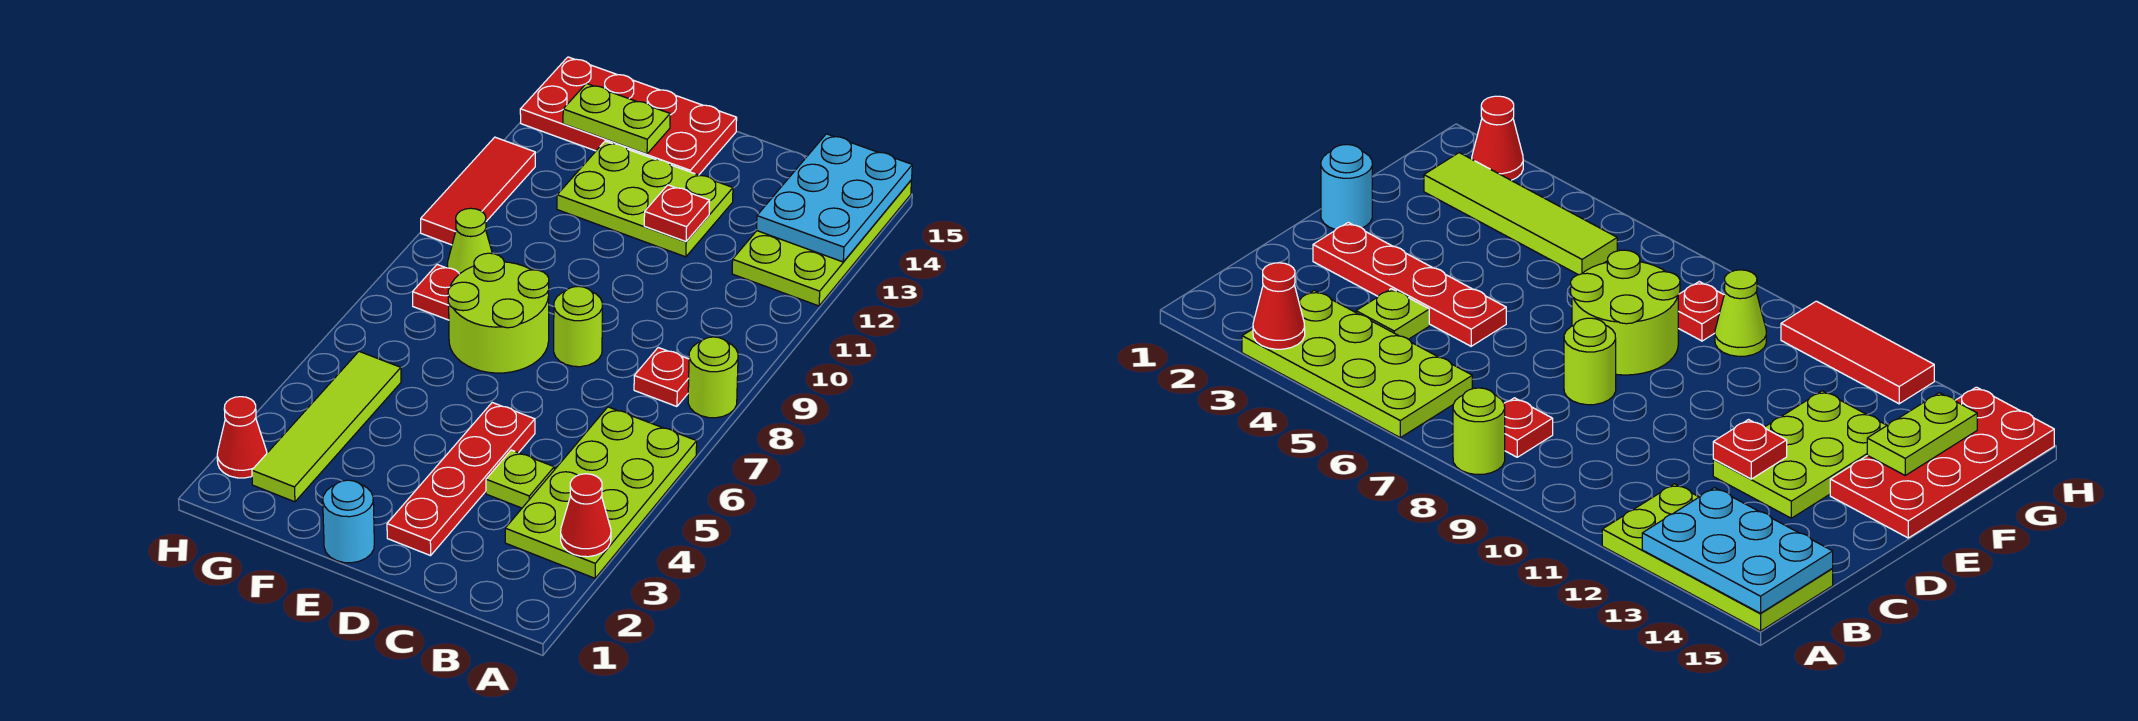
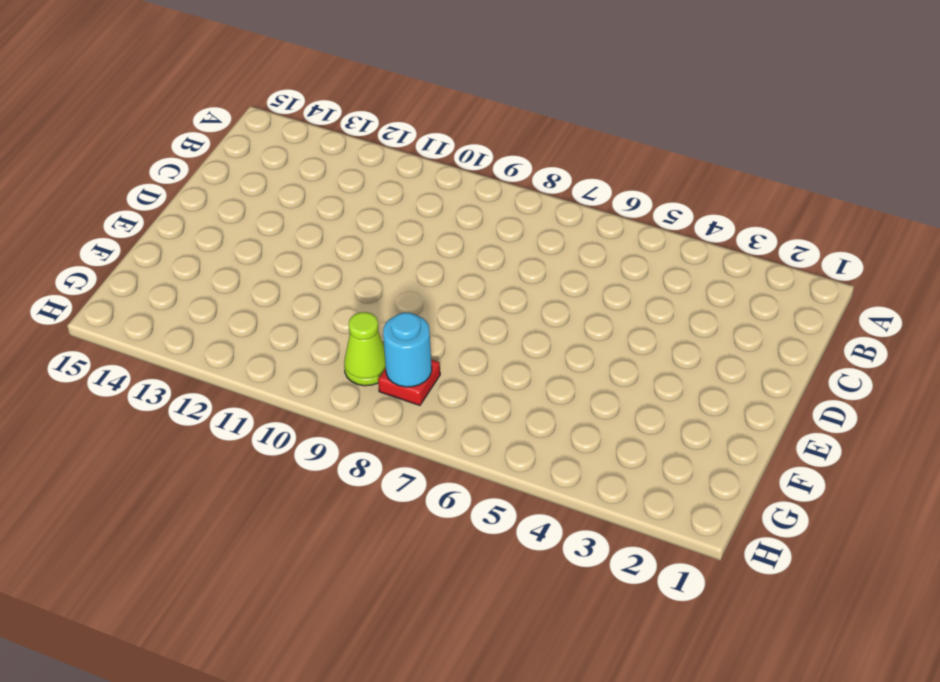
cyan round brick G8 level 2 -> cyan round brick E1 level 1
none -> lime plate A3:B6 level 1
none -> lime round brick A8 level 1
none -> lime plate A12:B15 level 1

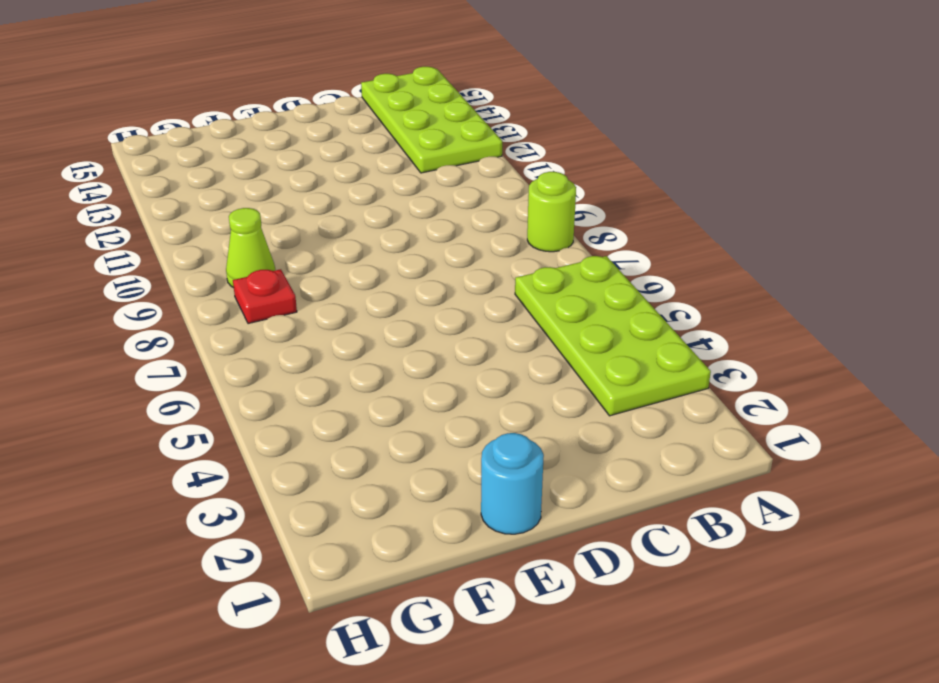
none -> red plate B8 level 1
none -> lime plate C4 level 1
none -> red plate D2:D5 level 1

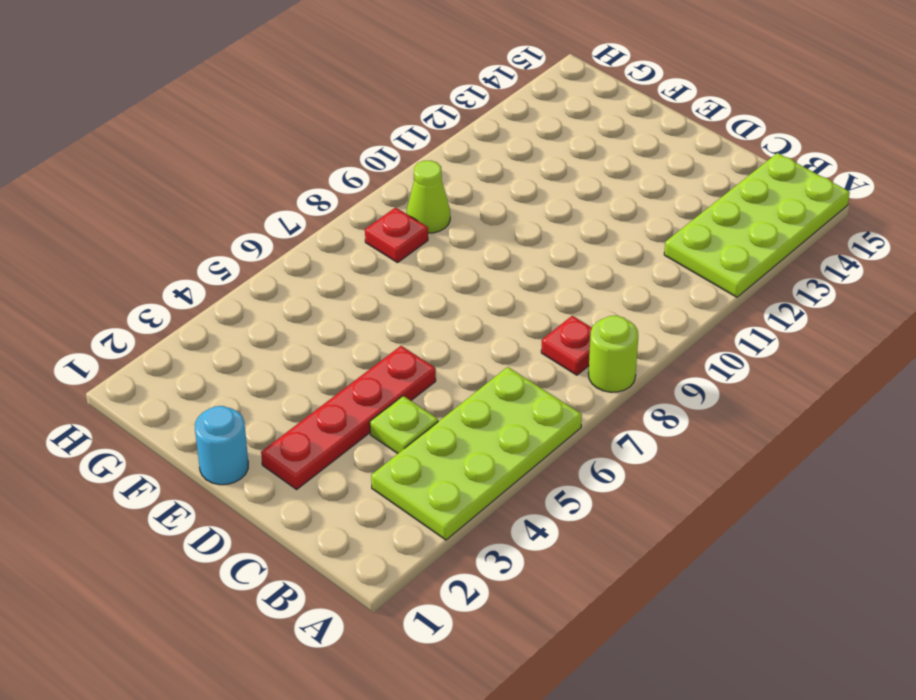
none -> lime round brick D8 level 1
none -> lime plate D12:F13 level 1
none -> lime round brick E7:F8 level 1

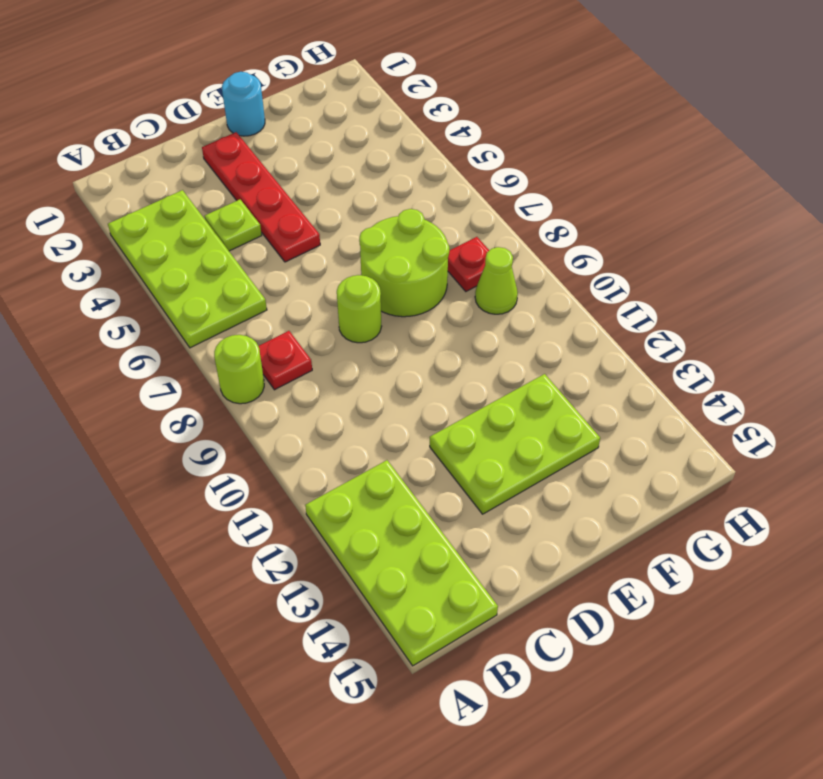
none -> red plate E14:H15 level 1
none -> lime tile G2:G5 level 1
none -> red cone H2 level 1

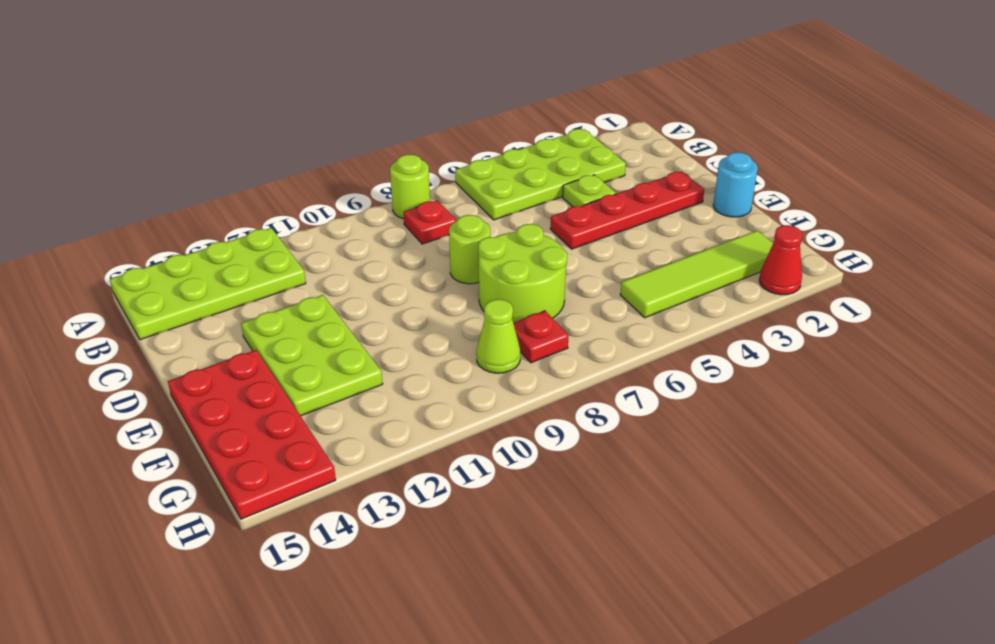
none -> red tile H10:H12 level 1
none -> red cone A3 level 2
none -> cyan plate A13:B15 level 2

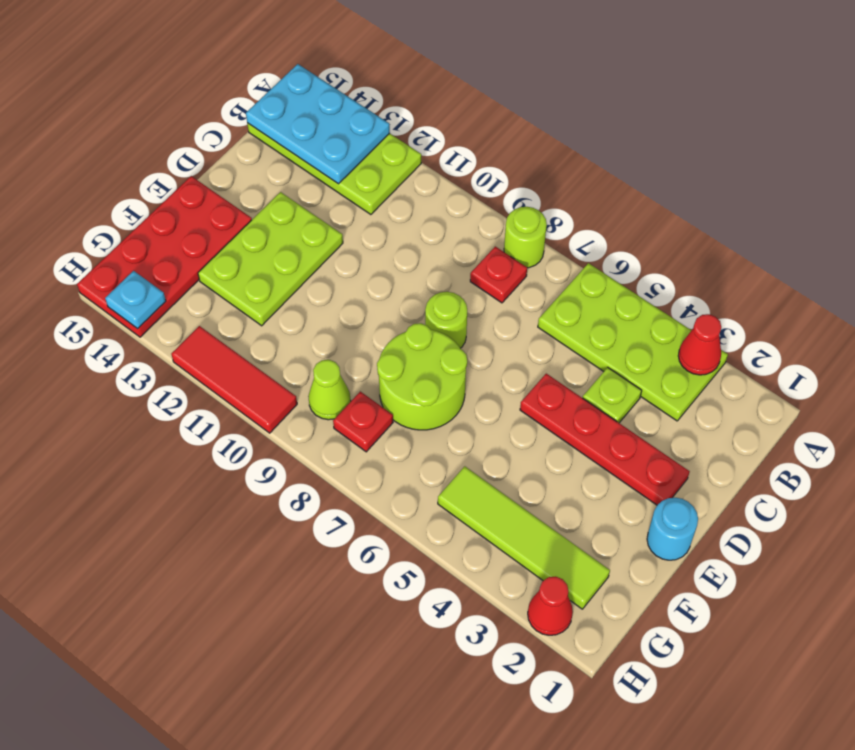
cyan plate H14 level 2 -> none
none -> red plate D12 level 2
none -> lime plate F14:G14 level 2

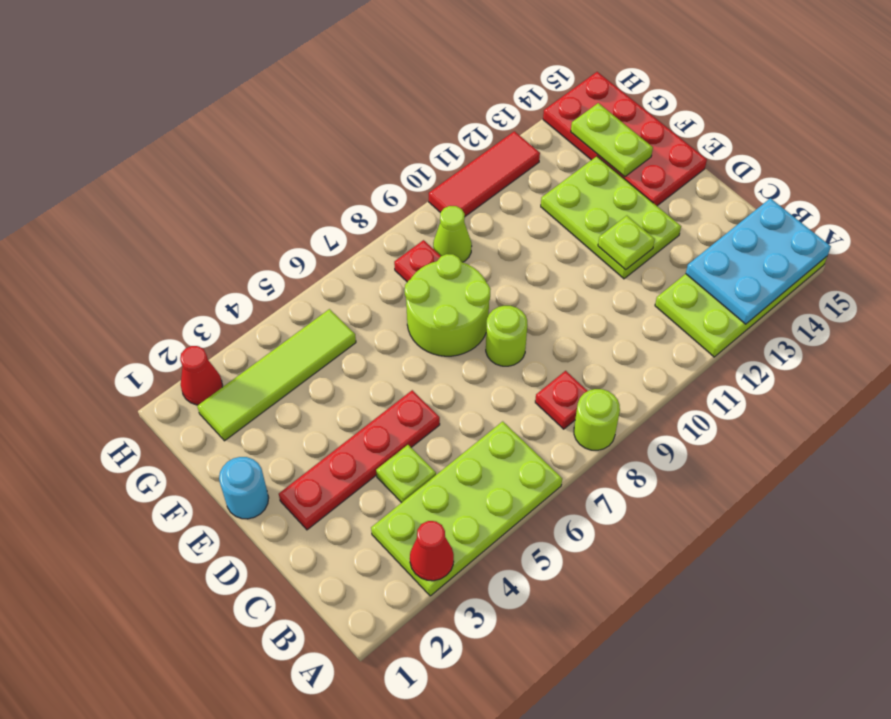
lime plate D12 level 2 -> red plate D12 level 2

